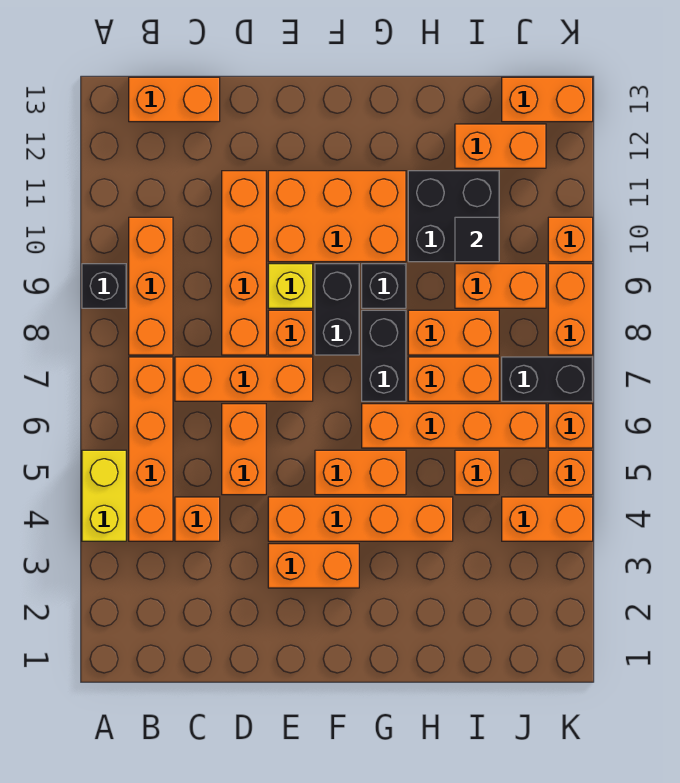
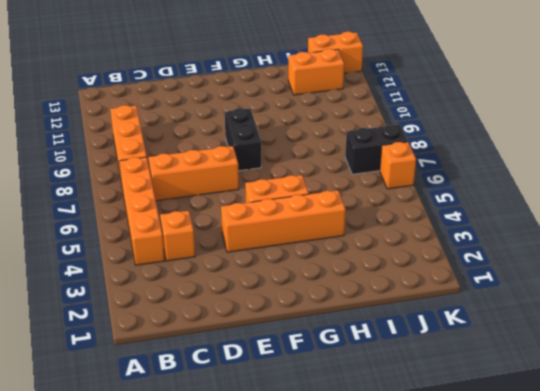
none -> yellow brick A4:A5 level 1
none -> black brick A9 level 1
none -> orange brick B13:C13 level 1
none -> orange brick D5:D6 level 1

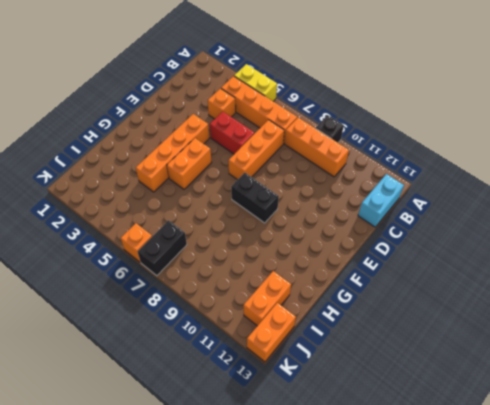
cyan brick B13:C13 level 1 -> orange brick B13:C13 level 1
red brick D5:D6 level 1 -> orange brick D5:D6 level 1
none -> orange brick D8:D11 level 1
none -> orange brick E3:F3 level 1
none -> orange brick E8 level 1
none -> yellow brick E9 level 1

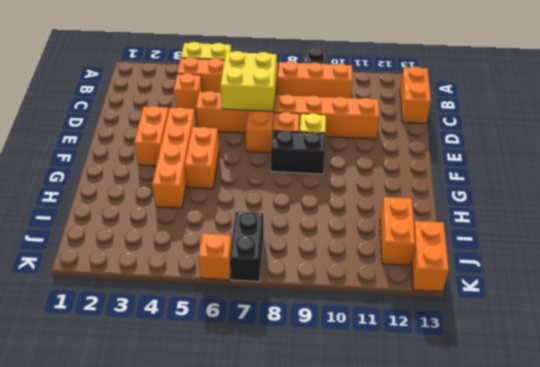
yellow brick C6:D7 level 2 -> none
none -> orange brick E10:G11 level 1
none -> orange brick G6:J6 level 1
none -> black brick G7:G8 level 1
none -> black brick G9 level 1

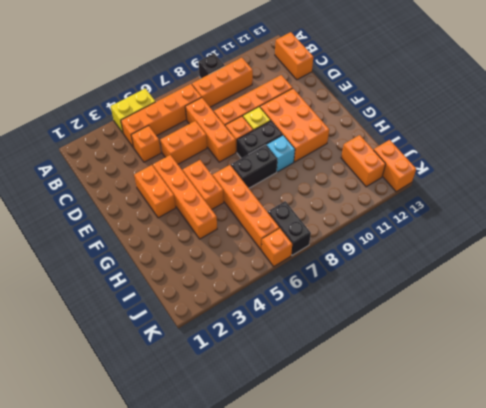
cyan brick G9 level 1 -> black brick G9 level 1
none -> orange brick H7:I7 level 1
none -> orange brick H8:I8 level 1
none -> black brick H10:I11 level 1
none -> orange brick I5 level 1

